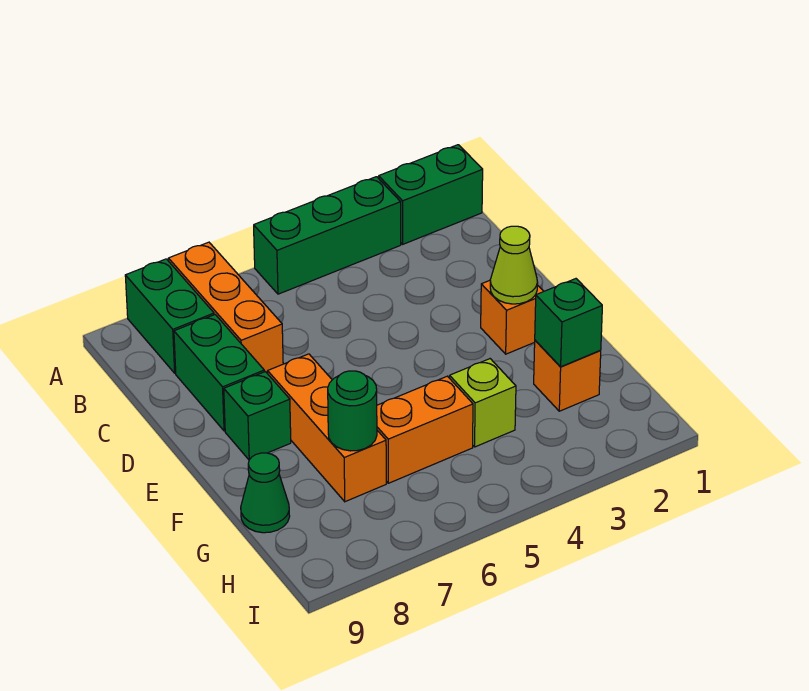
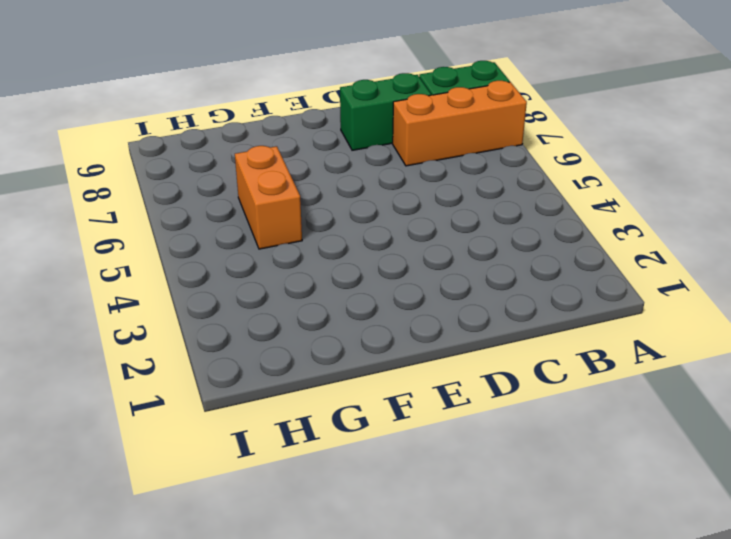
none -> green brick A1:A2 level 1
none -> green brick A3:A5 level 1
none -> orange brick E2 level 1

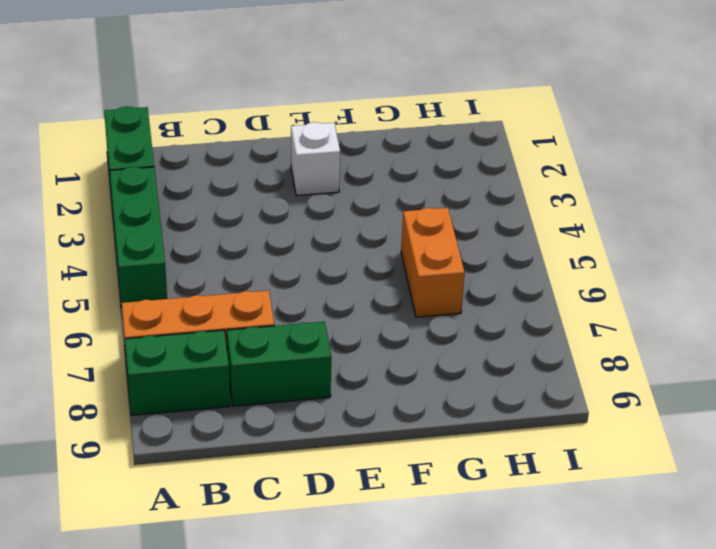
white brick E2 level 1 -> orange brick E2 level 1
none -> orange brick E7:G7 level 1
none -> green brick E8 level 1
none -> orange brick G2 level 1

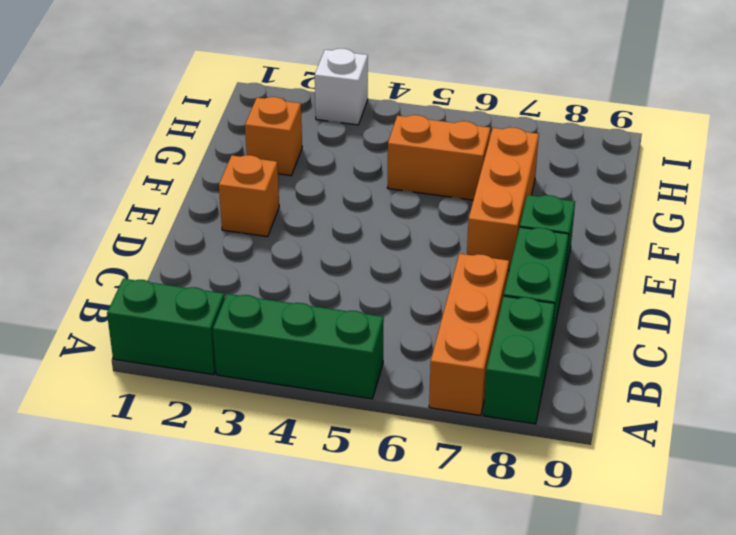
white brick I3 level 1 -> none
none -> lime brick G4 level 1
none -> green cone G9 level 1
none -> lime cone E2 level 2

